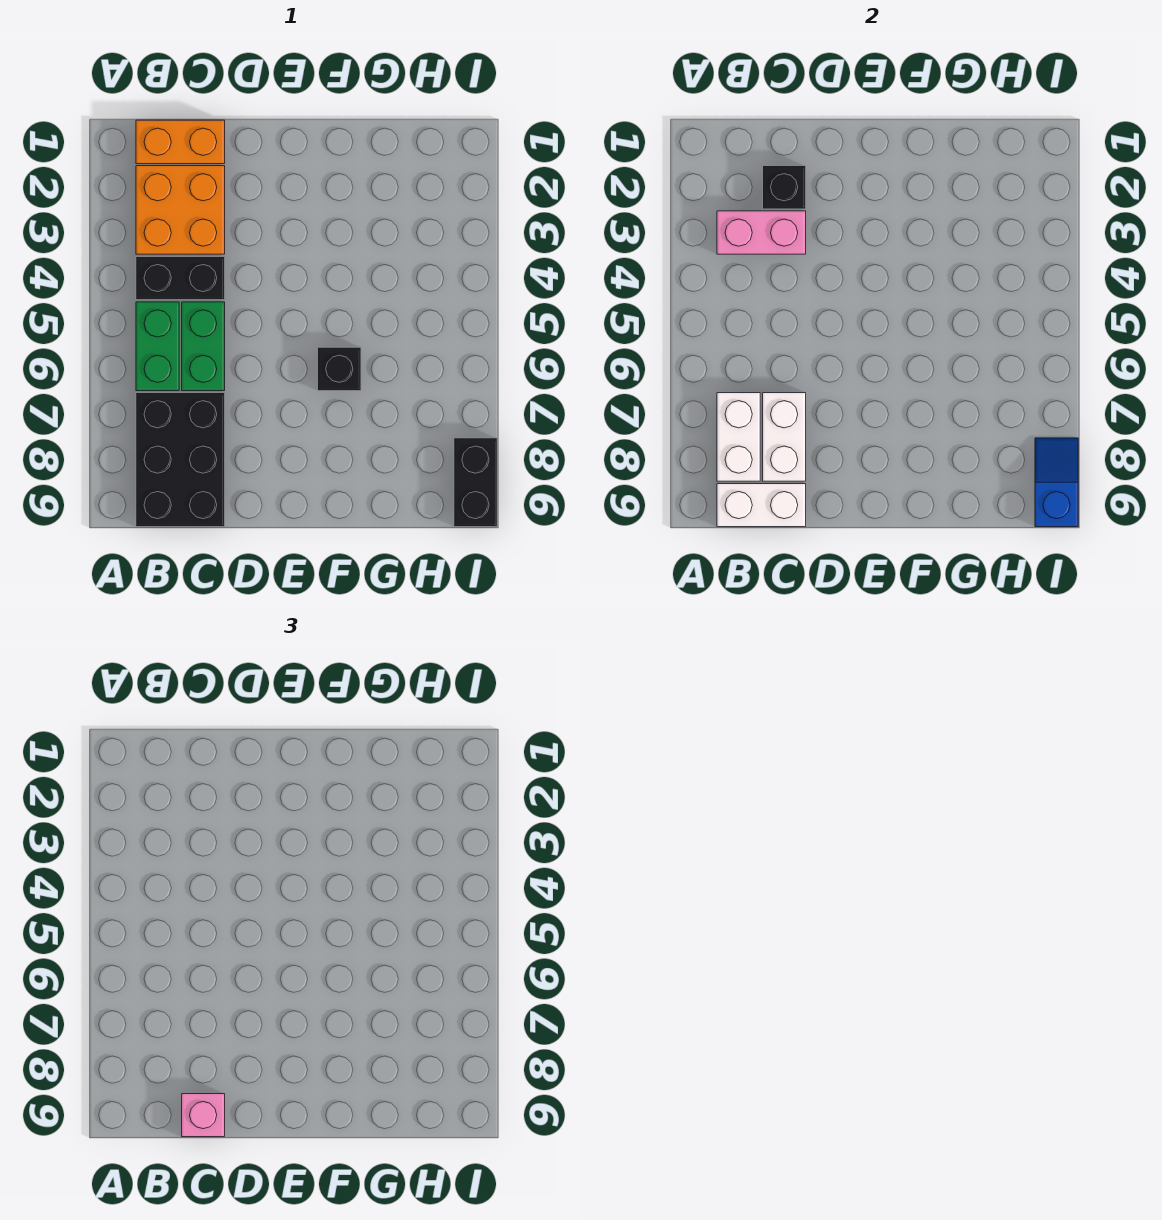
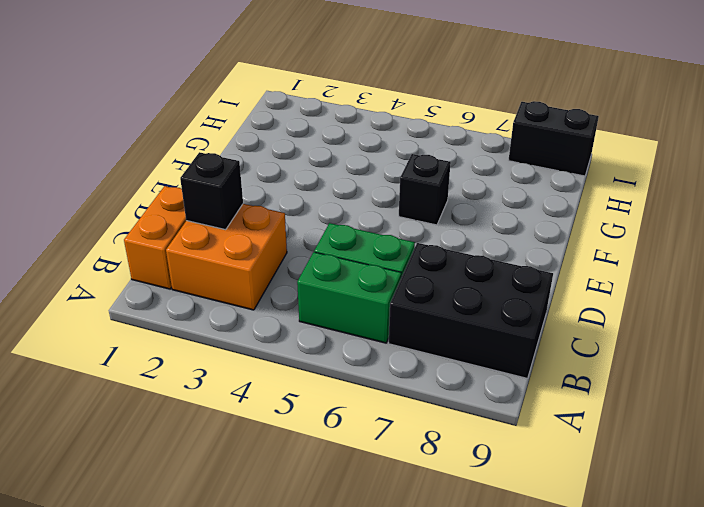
none -> black brick B4:C4 level 1
none -> pink brick B3:C3 level 2
none -> white brick B7:B8 level 2

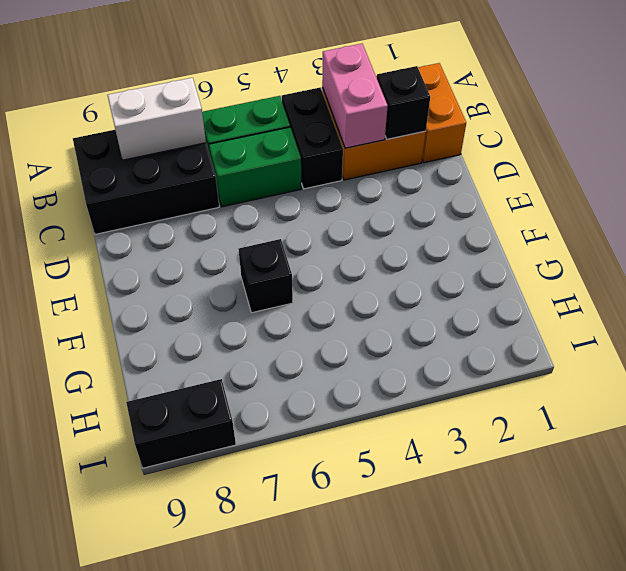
none -> white brick B9:C9 level 2
none -> white brick C7:C8 level 2
none -> blue slope I8:I9 level 2 top 9

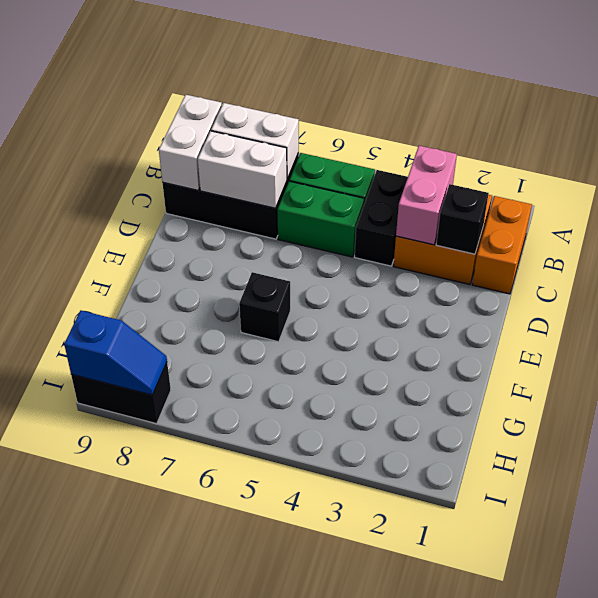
none -> pink brick C9 level 3

